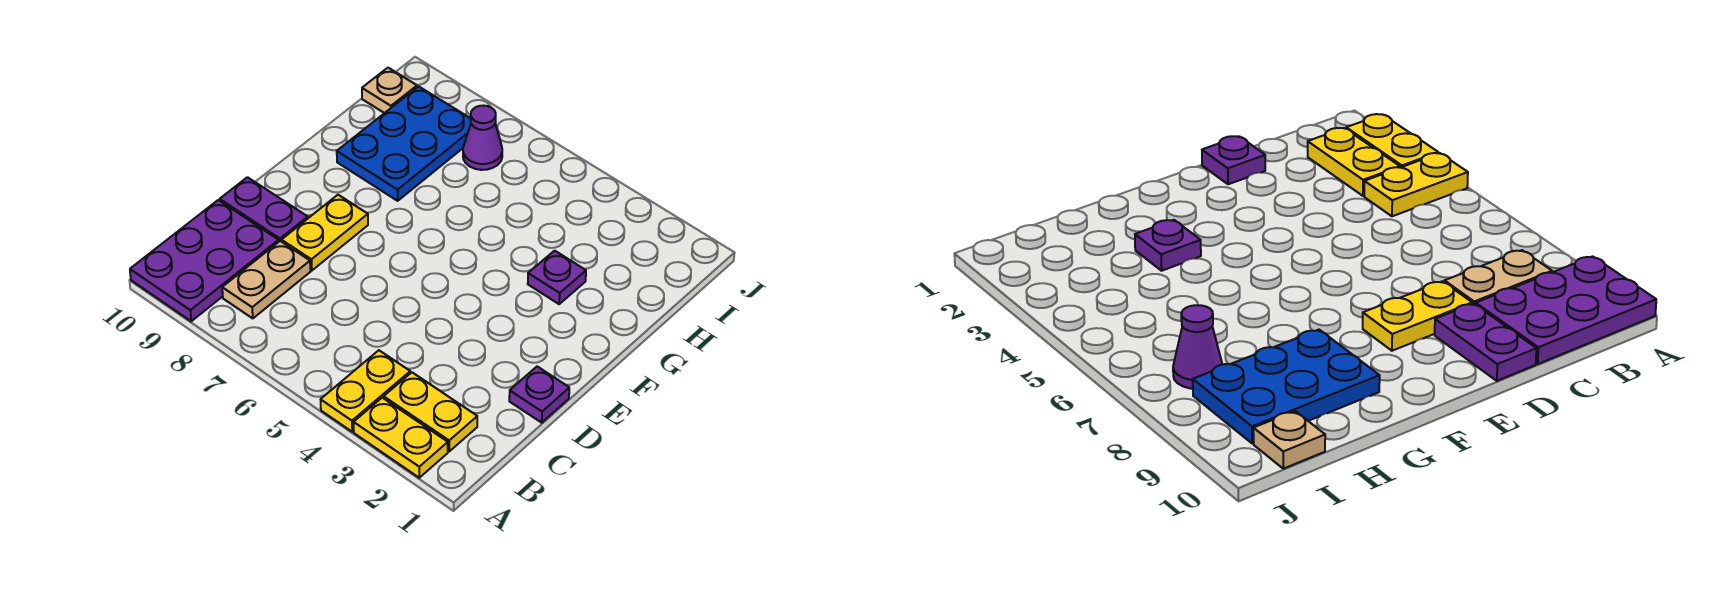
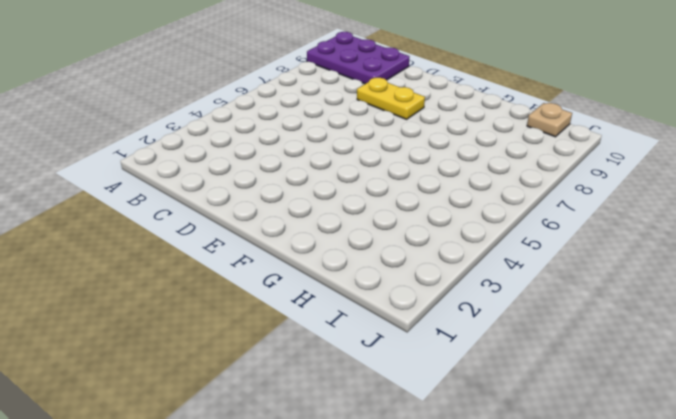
none -> yellow plate A2:A3 level 1
none -> yellow plate A4:B4 level 1
none -> yellow plate B2:B3 level 1

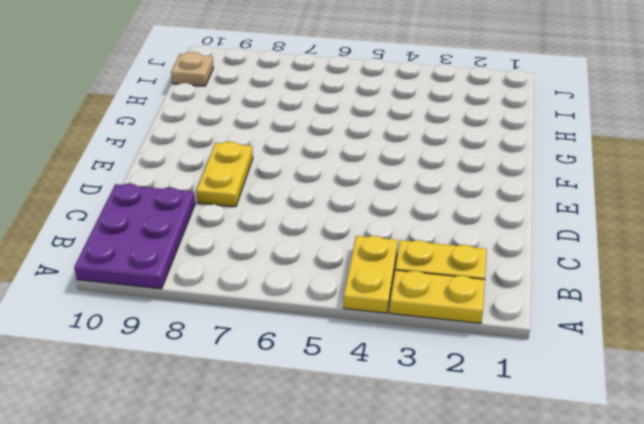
none -> tan plate B8:C8 level 1
none -> purple plate D1 level 1
none -> purple plate D9:D10 level 1

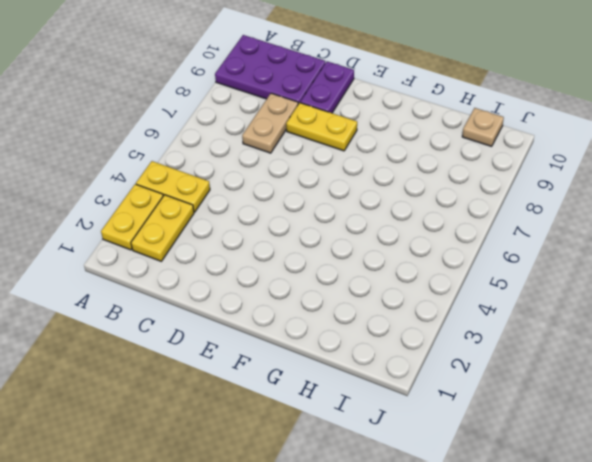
tan plate C7:C8 level 1 -> tan plate B8:C8 level 1
none -> purple plate D1 level 1
none -> purple plate G3 level 1
none -> blue plate G8:I9 level 1

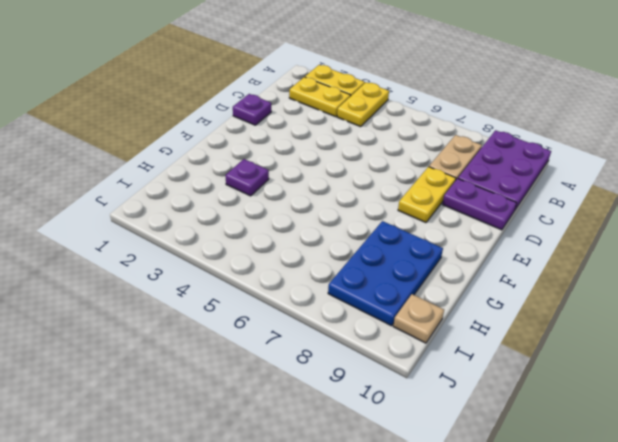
none -> purple cone I7 level 1

